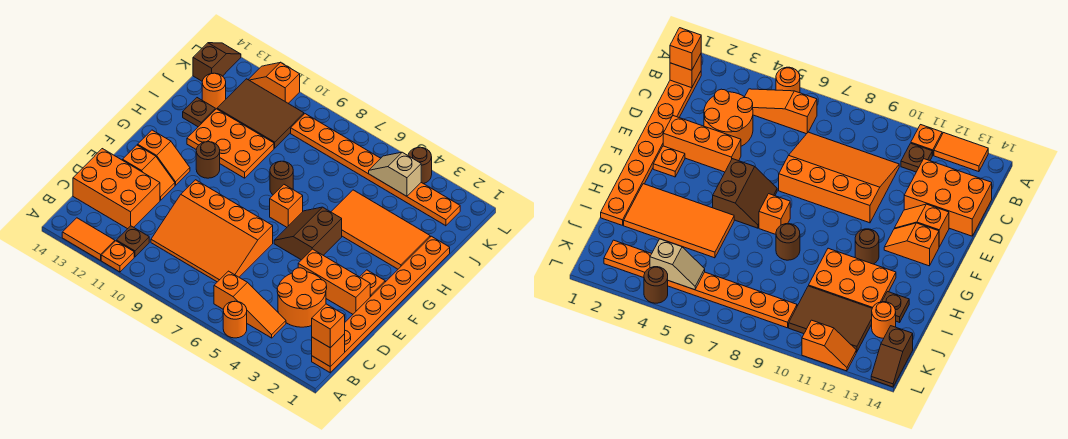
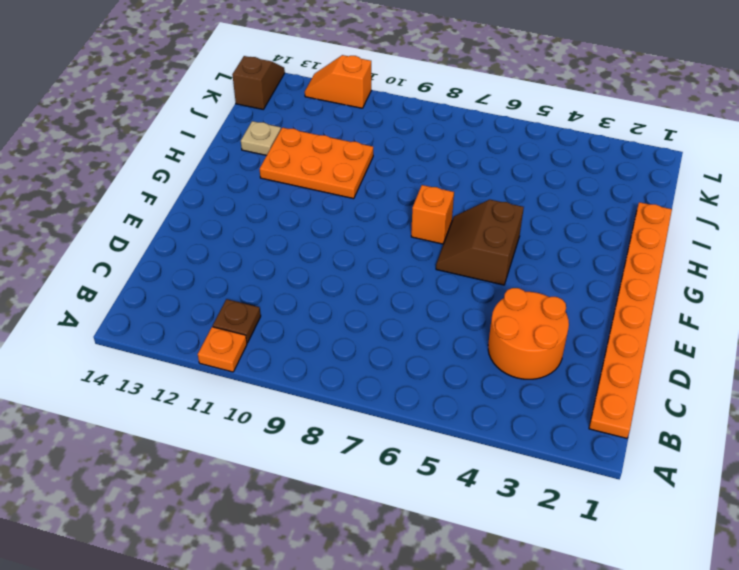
tan plate I13 level 1 -> brown plate I13 level 1
none -> orange round brick A5 level 1
none -> orange tile A12:A13 level 1
none -> orange slope B4:B6 level 1 top 6

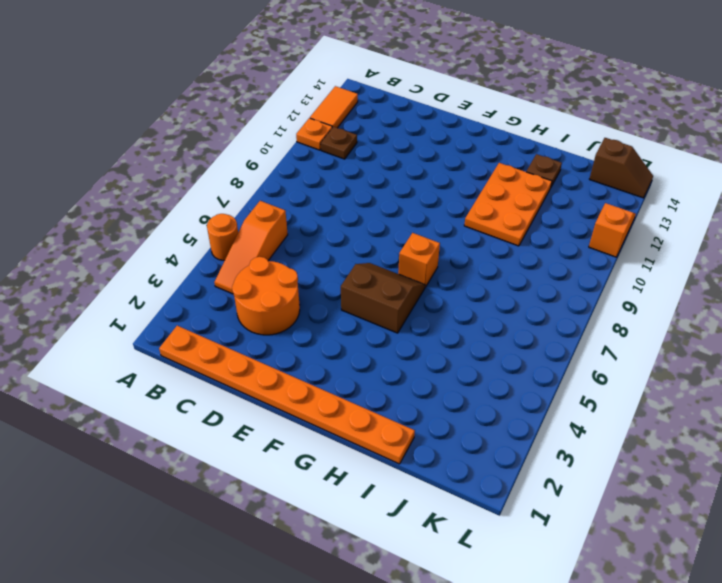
none -> orange slope C7:E10 level 1 top E
none -> orange brick C12:D14 level 1
none -> orange brick E2:E4 level 1

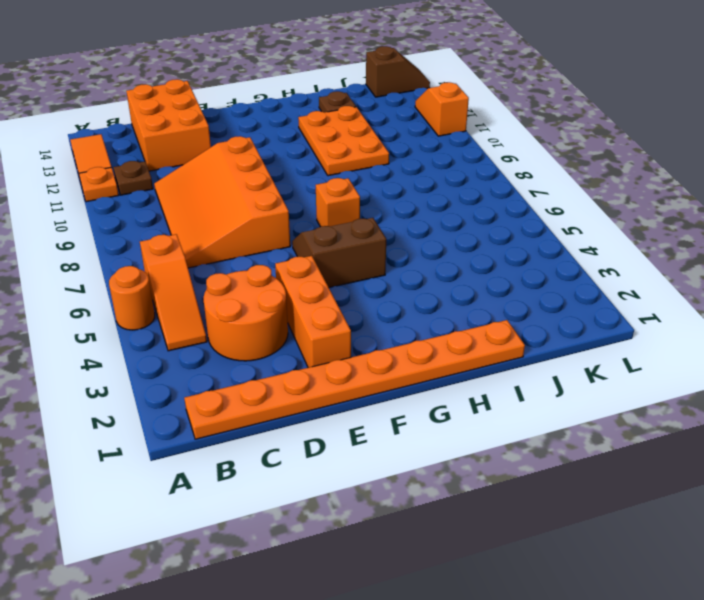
none -> orange slope E12:E13 level 1 top 13
none -> orange plate F2 level 1
none -> orange slope F12:F13 level 1 top 13

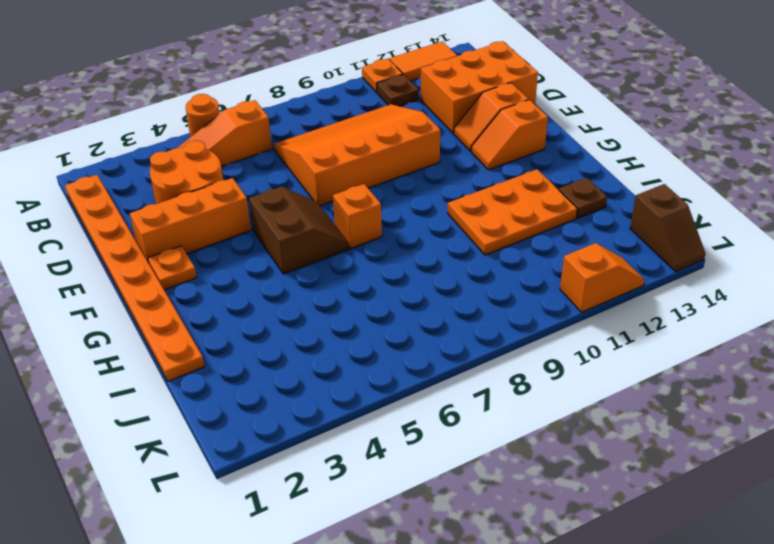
none -> brown round brick G11 level 1
none -> orange tile H2:I5 level 1
none -> brown round brick H8 level 1

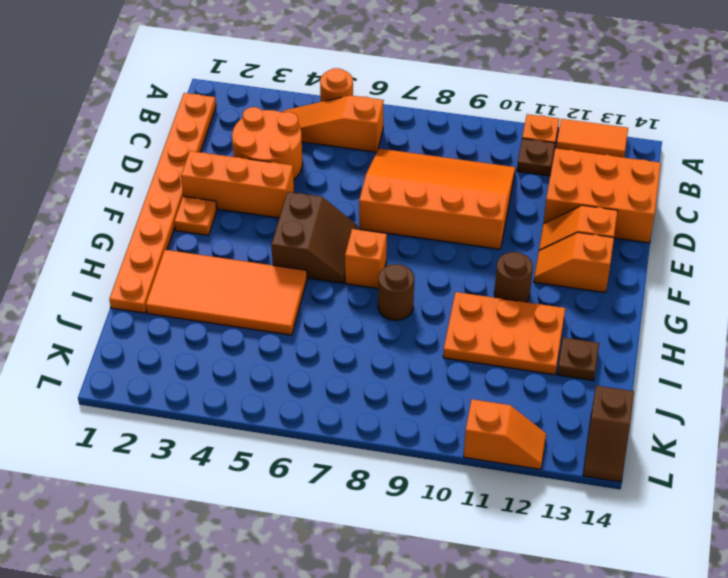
none -> brown tile J10:K12 level 1
none -> orange round brick J13 level 1
none -> orange plate K2:K9 level 1

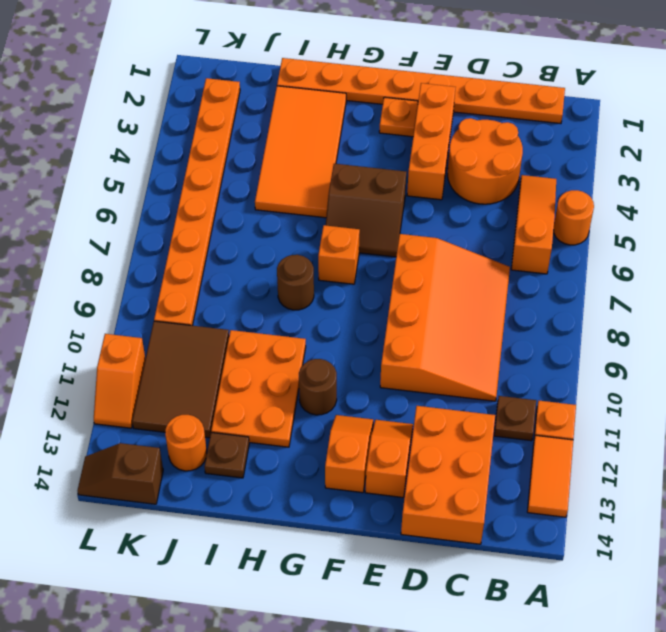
none -> brown round brick L4 level 1
none -> orange brick B1 level 2
none -> tan slope K4:K5 level 2 top 4

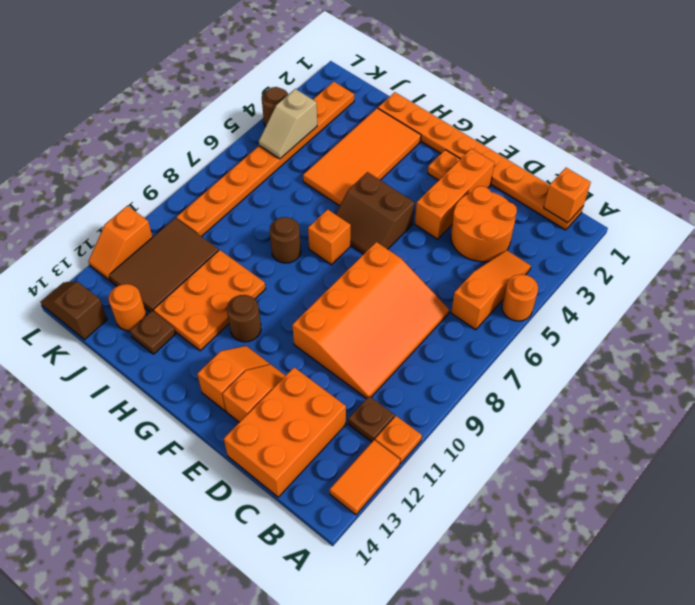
none -> orange brick B1 level 3

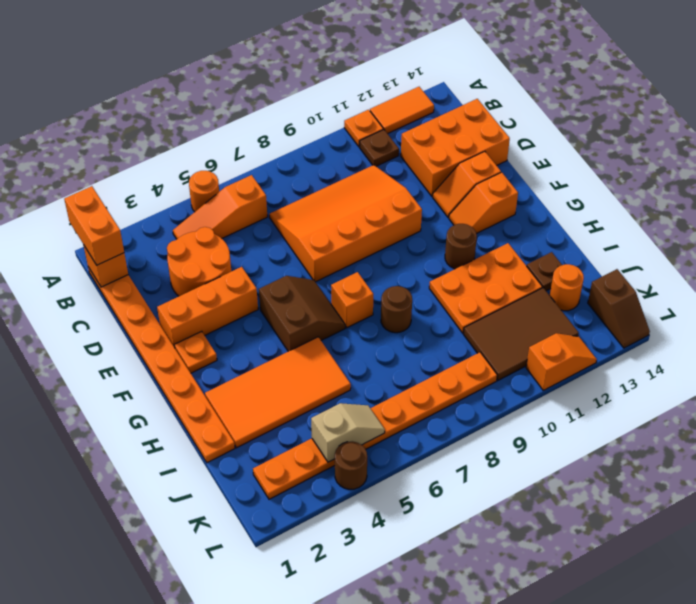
orange brick A1:B1 level 3 -> orange brick B1 level 3

